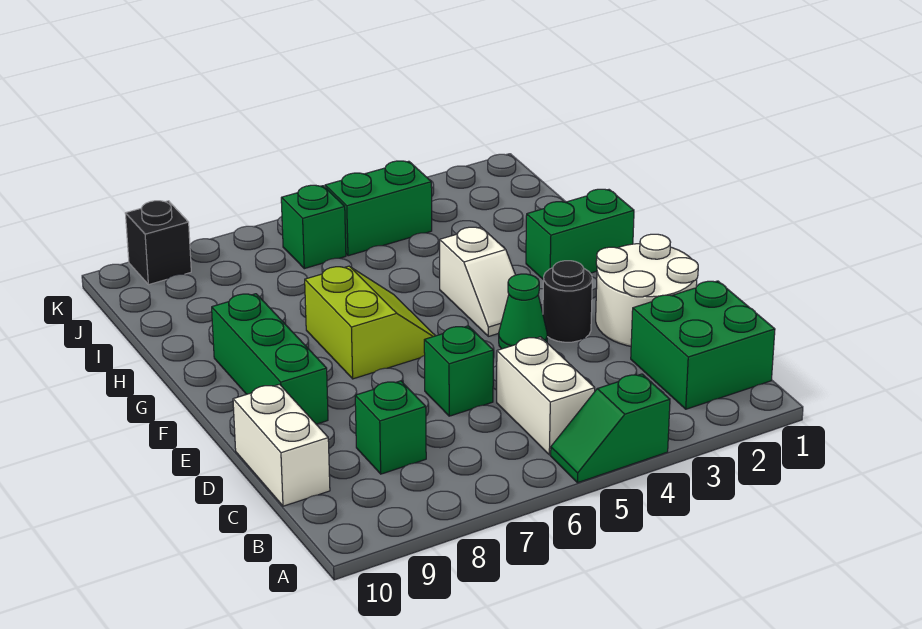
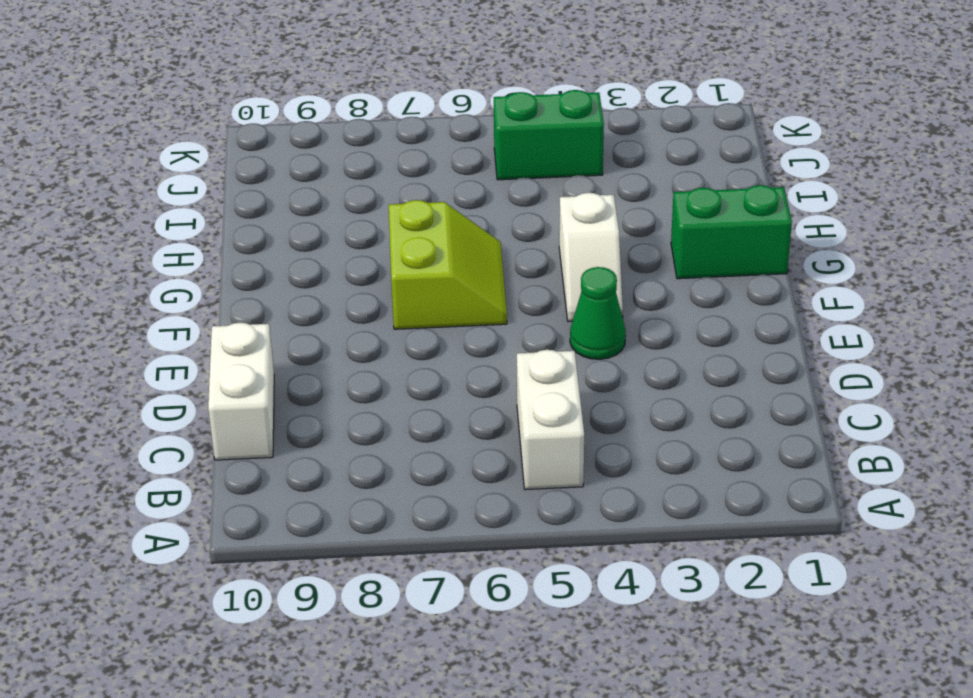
none -> green slope A4:A5 level 1 top 4
none -> green brick B1:C2 level 1
none -> green brick C8 level 1

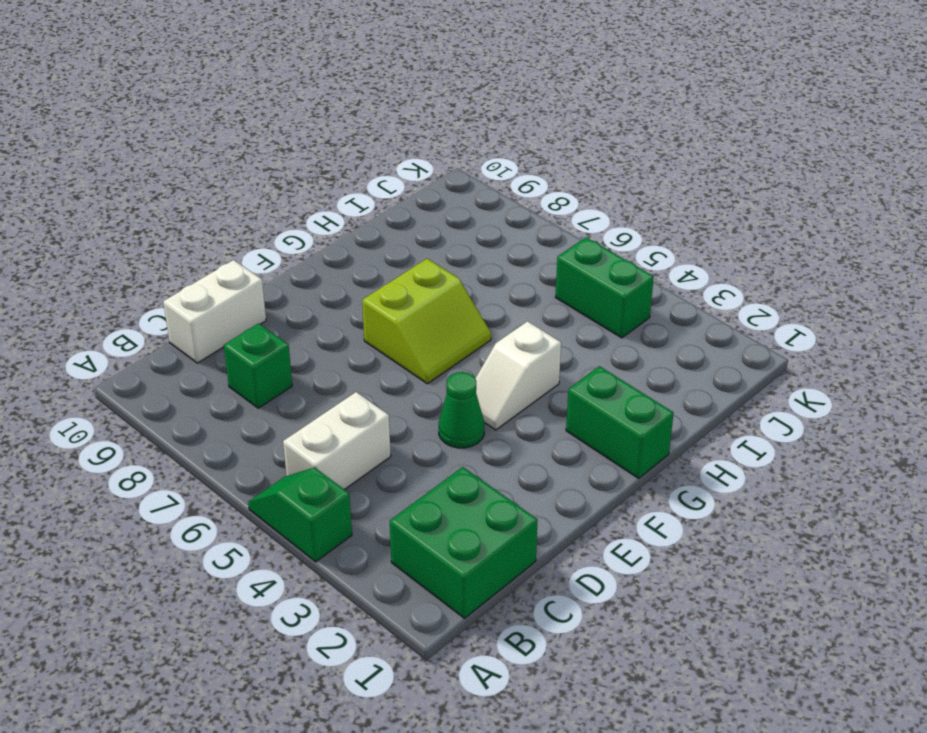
none -> white round brick D1:E2 level 1
none -> green brick D6 level 1
none -> black round brick E3 level 1

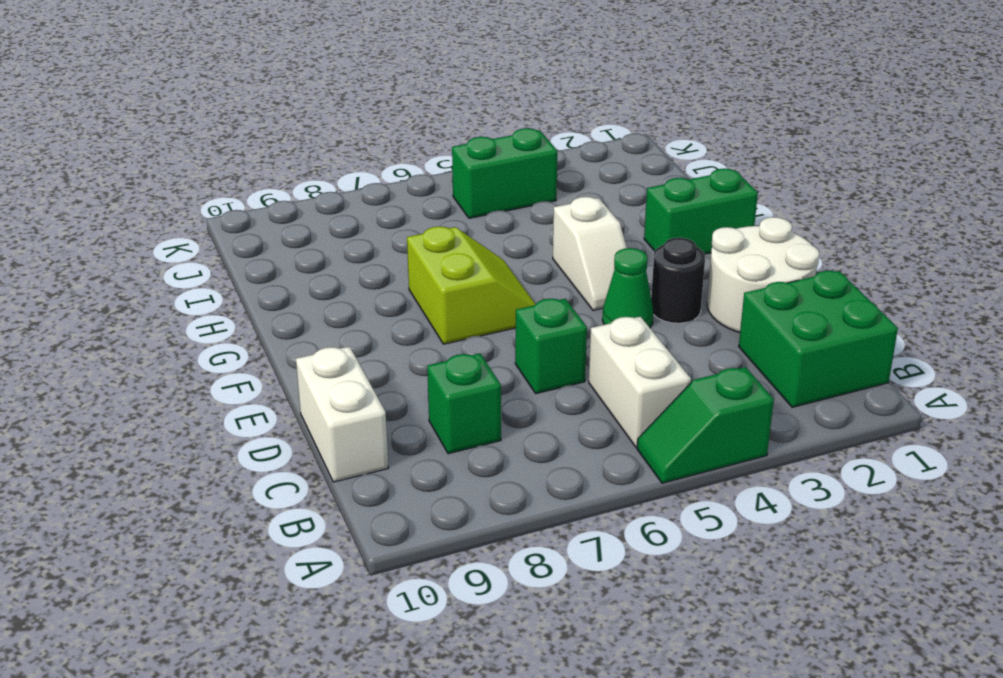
none -> green brick E9:G9 level 1
none -> green brick J6 level 1
none -> black brick K9 level 1

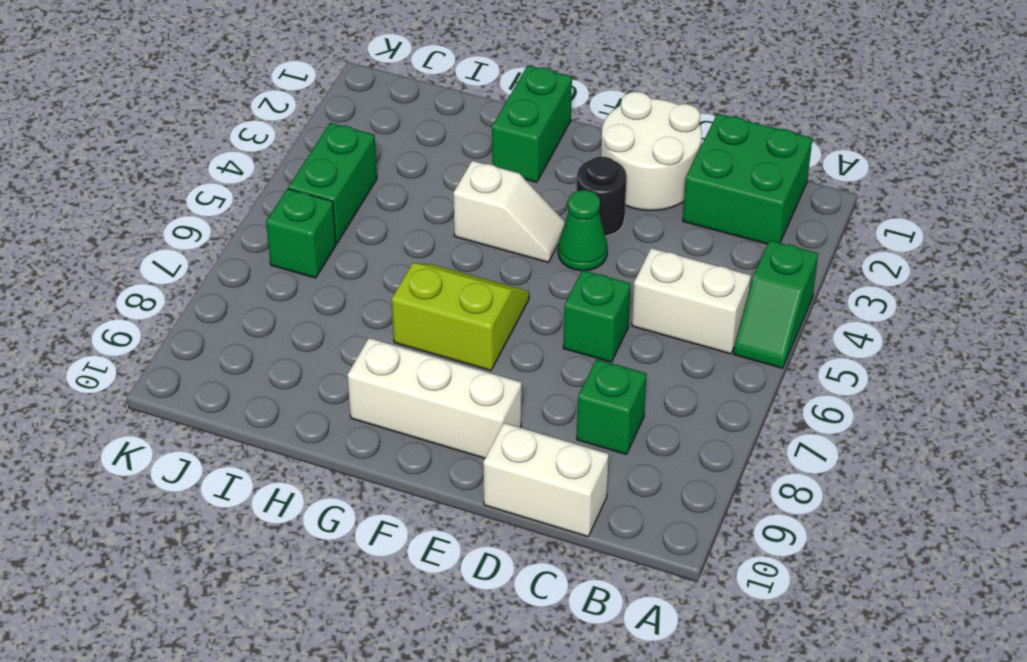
white brick E9:G9 level 1 -> green brick E9:G9 level 1
none -> black brick K9 level 1

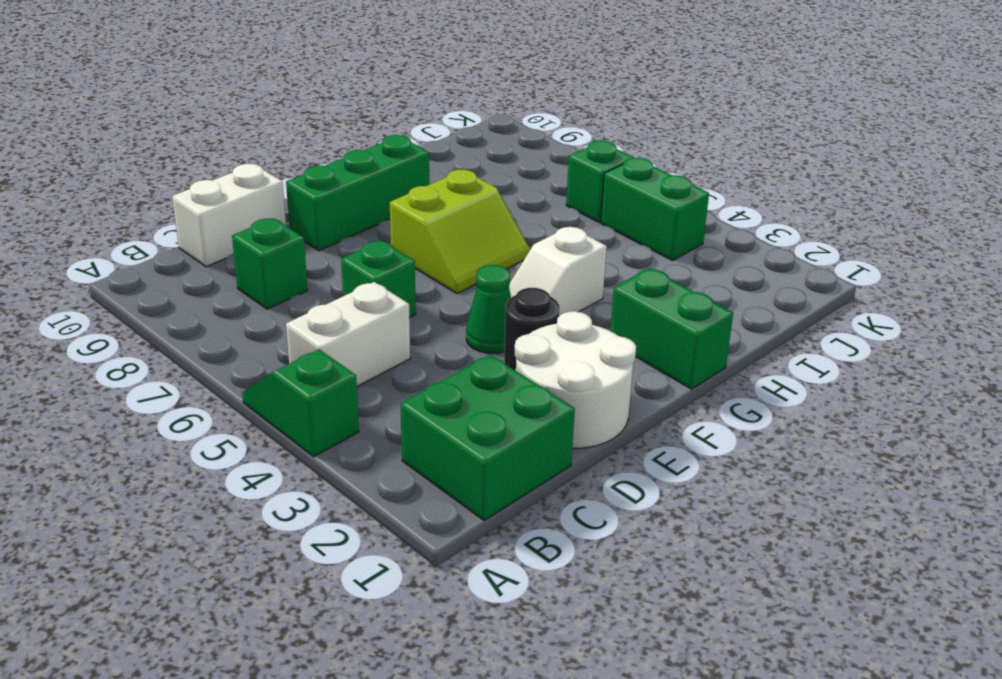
none -> black brick K9 level 1

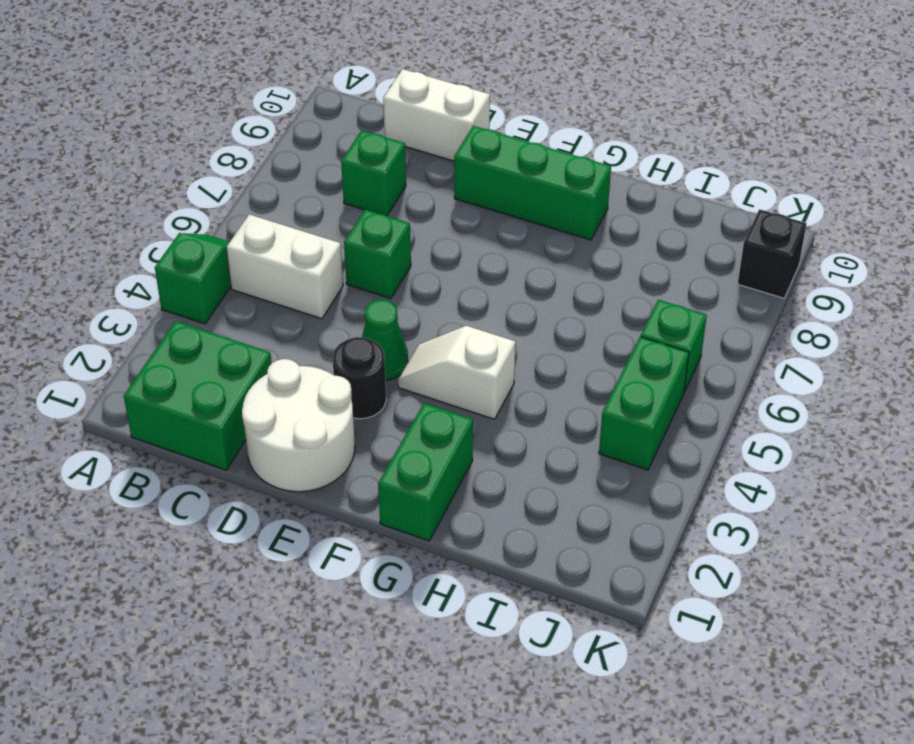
none -> lime slope F6:G7 level 1 top 7

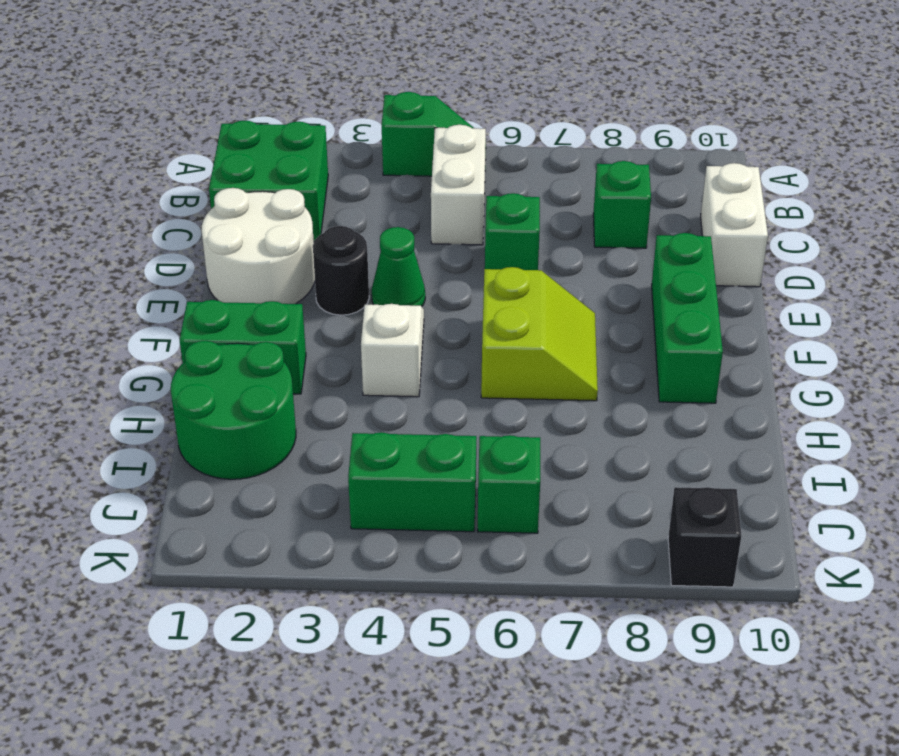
lime slope F6:G7 level 1 top 6 -> lime slope F6:G7 level 1 top 7
green round brick H1:I2 level 1 -> none

